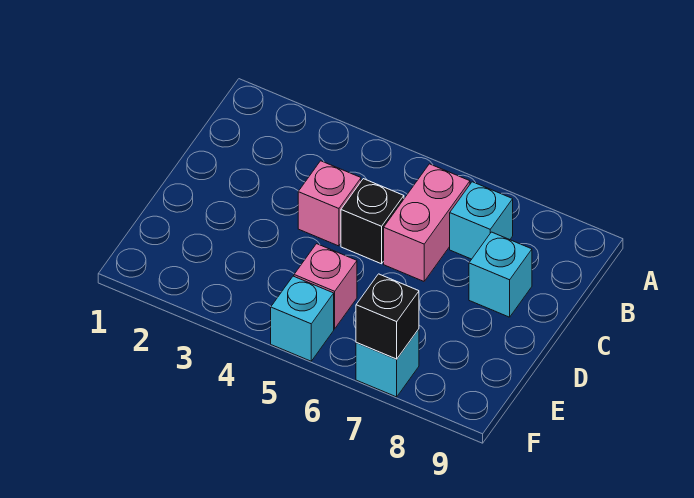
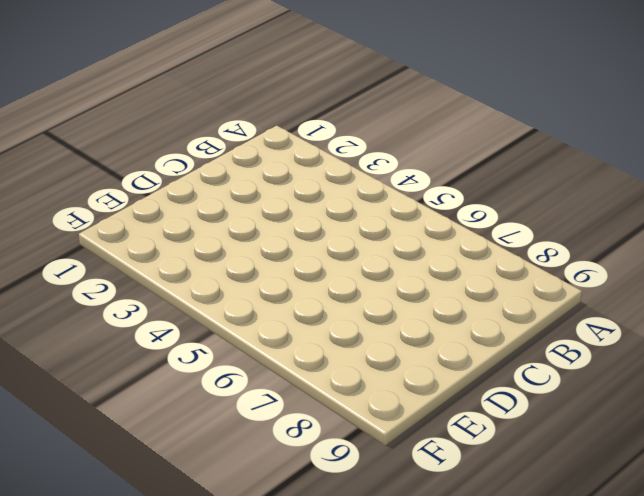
none -> pink brick B6:C6 level 1
none -> cyan brick B7 level 1

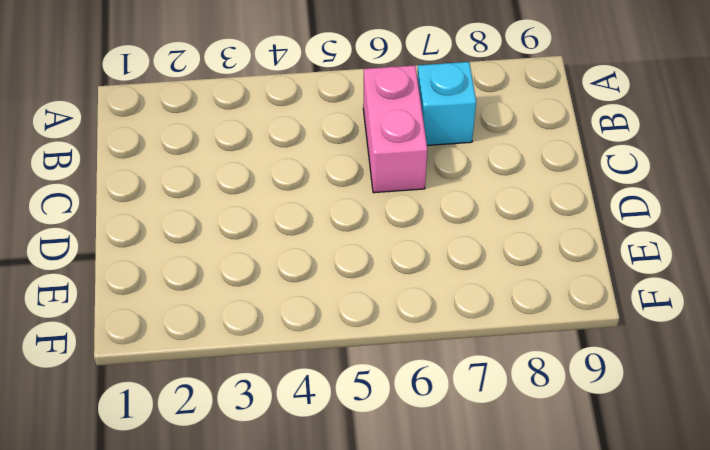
none -> pink brick C4 level 1
none -> black brick C5 level 1

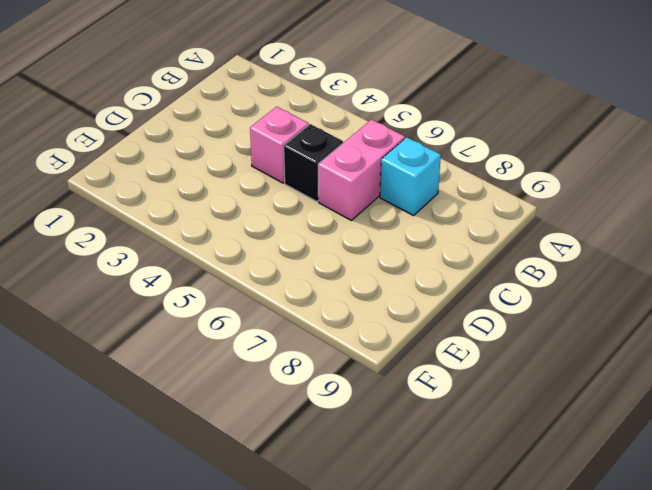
none -> cyan brick C8 level 1
none -> pink brick E5 level 1

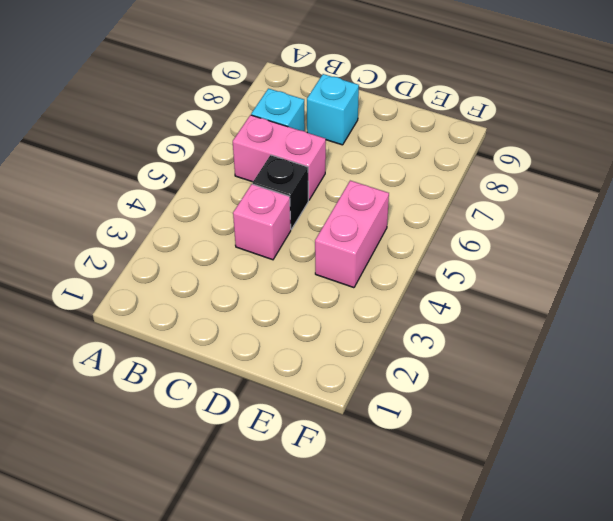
pink brick E4:E5 level 1 -> pink brick E5 level 1
none -> cyan brick F5 level 1
none -> cyan brick F7 level 1

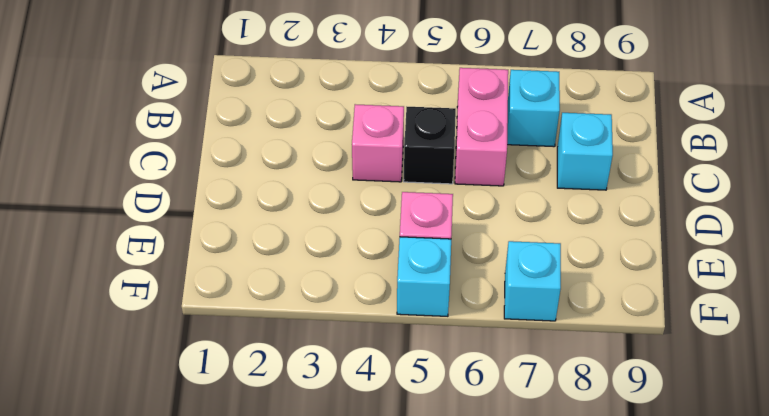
none -> black brick F7 level 2

